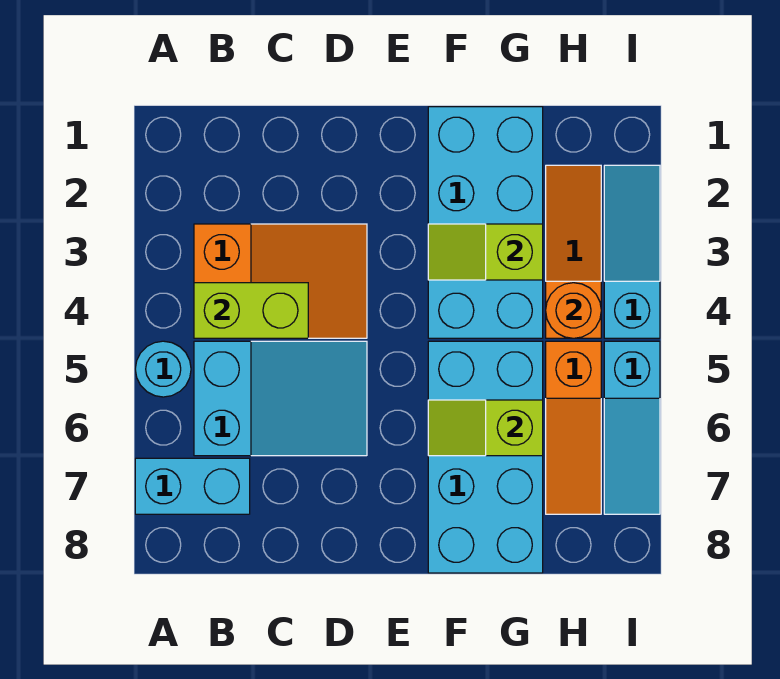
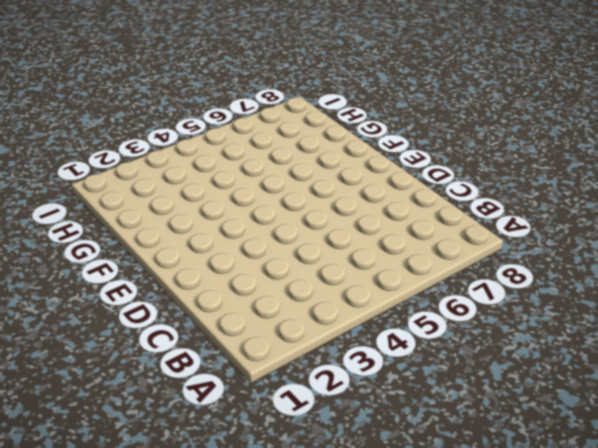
none -> cyan round brick A5 level 1
none -> cyan brick A7:B7 level 1
none -> orange slope B3:D4 level 1 top B

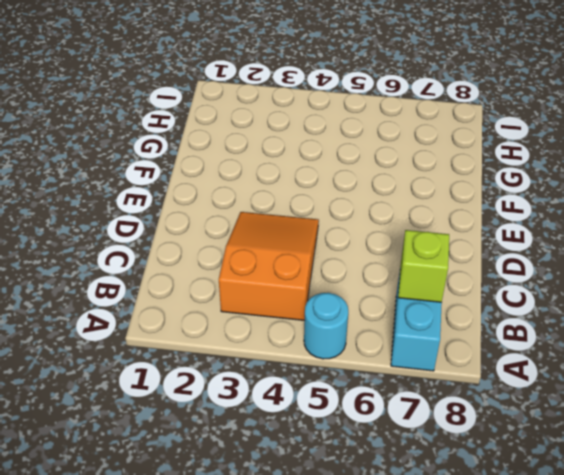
lime brick B7 level 2 -> none
none -> cyan slope B5:D6 level 1 top B
none -> cyan brick F1:G4 level 1
none -> cyan brick F5:G8 level 1

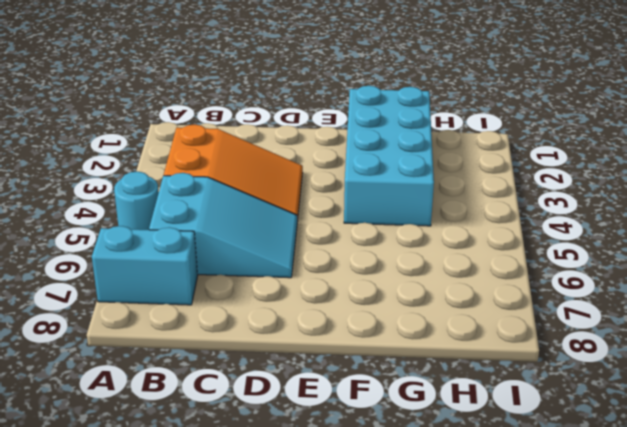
none -> cyan brick F5:G8 level 1
none -> orange slope H2:H4 level 1 top 4
none -> orange slope H5:H7 level 1 top 5

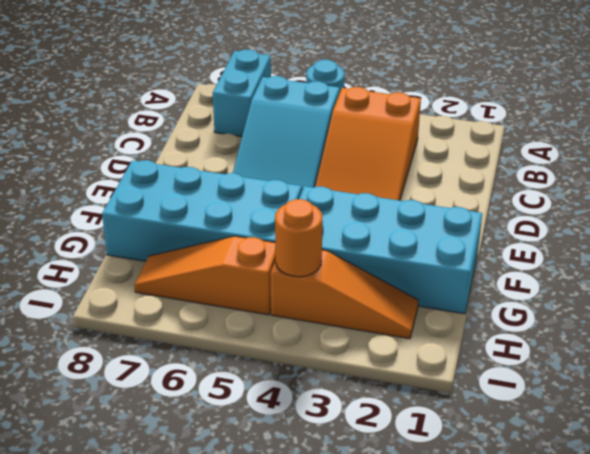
none -> cyan slope I2:I4 level 1 top 4
none -> cyan slope I5:I7 level 1 top 5
none -> lime brick B4:C4 level 2

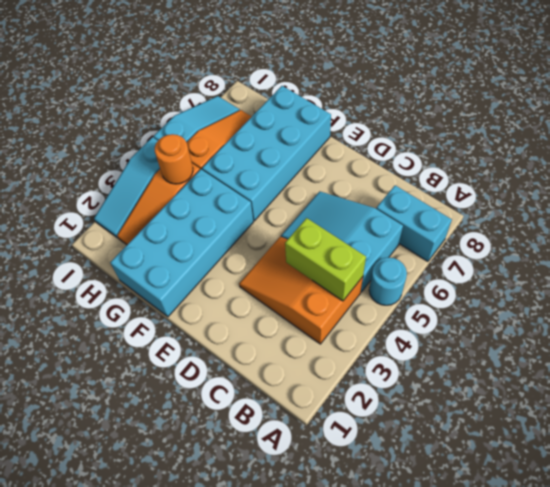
none -> lime slope F3:G3 level 2 top G
none -> lime slope F6:G6 level 2 top G

